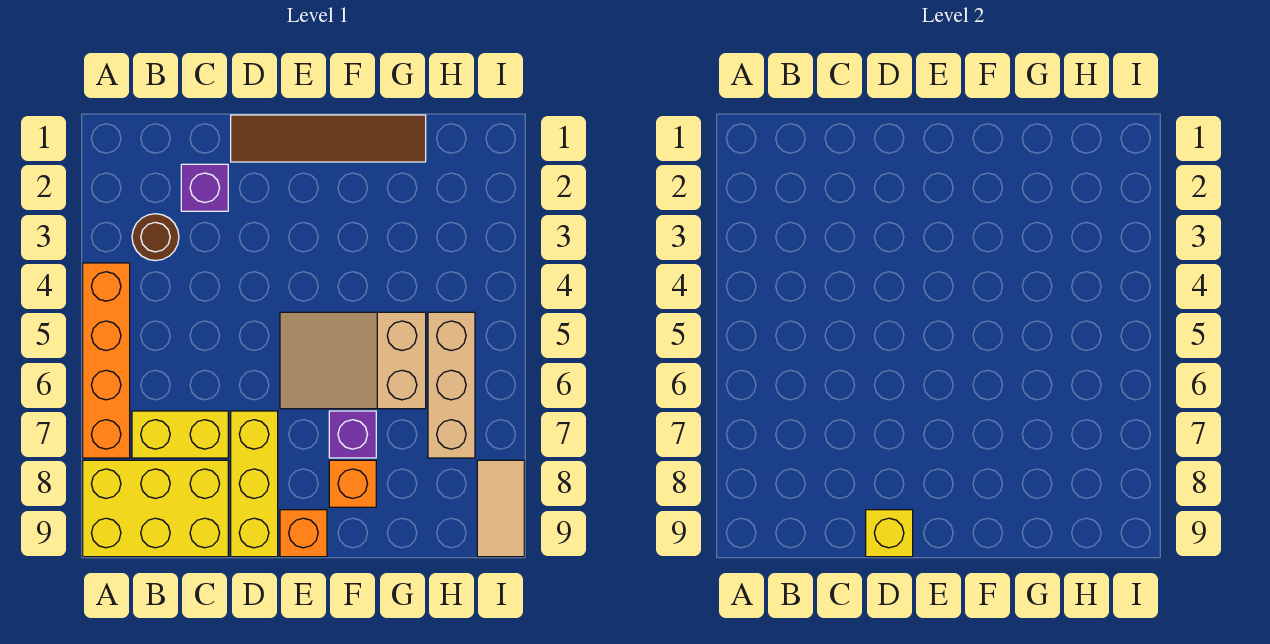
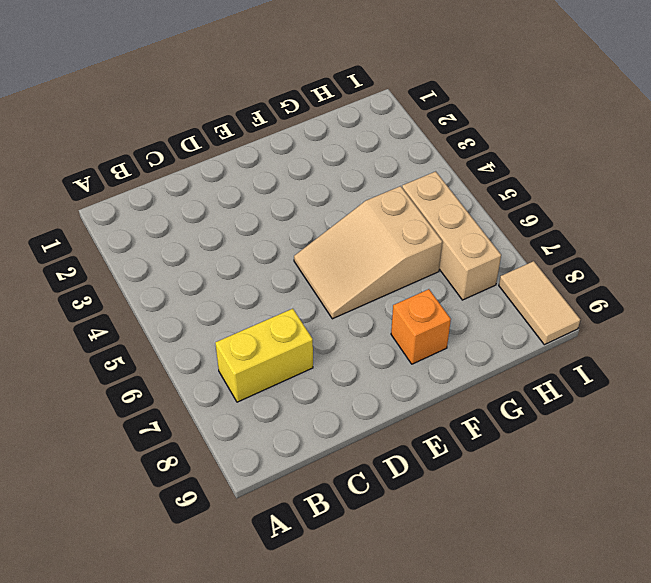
none -> orange brick A4:A7 level 1
none -> yellow brick A8:C9 level 1
none -> brown round brick B3 level 1

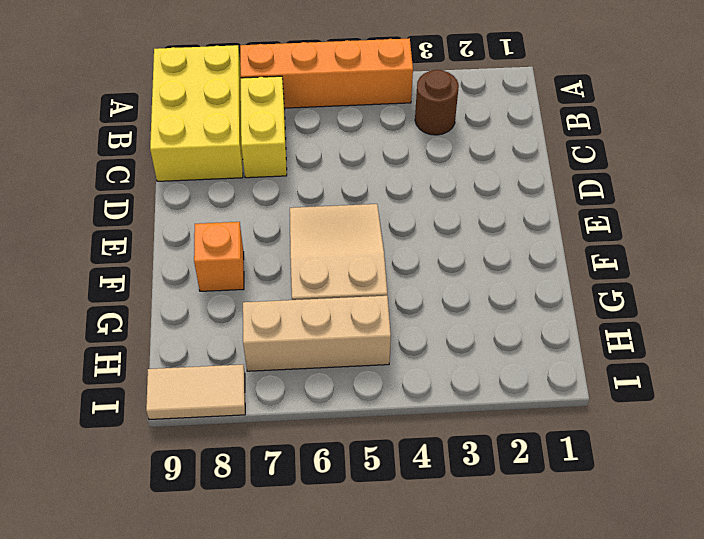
none -> purple brick C2 level 1
none -> brown tile D1:G1 level 1
none -> yellow brick D7:D9 level 1

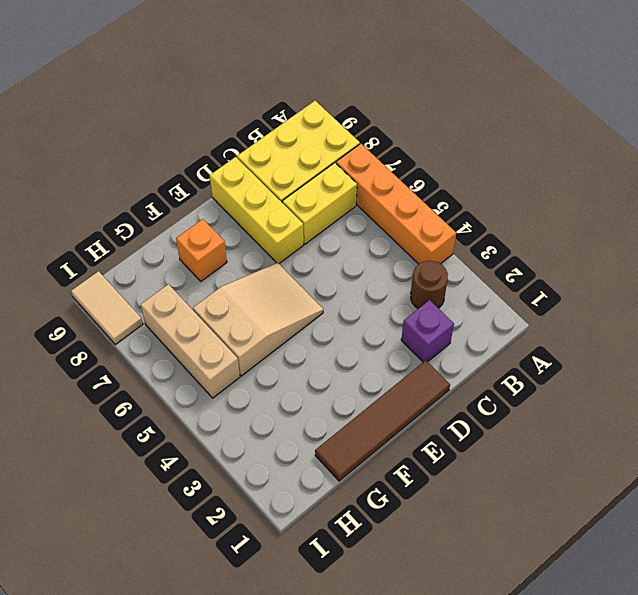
none -> orange brick E9 level 1
none -> purple brick F7 level 1
none -> yellow brick D9 level 2

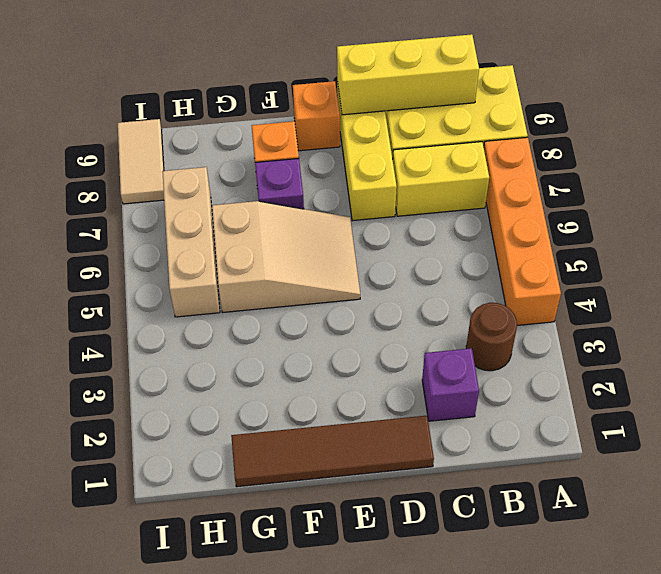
yellow brick B9:D9 level 2 -> yellow brick D9 level 2

